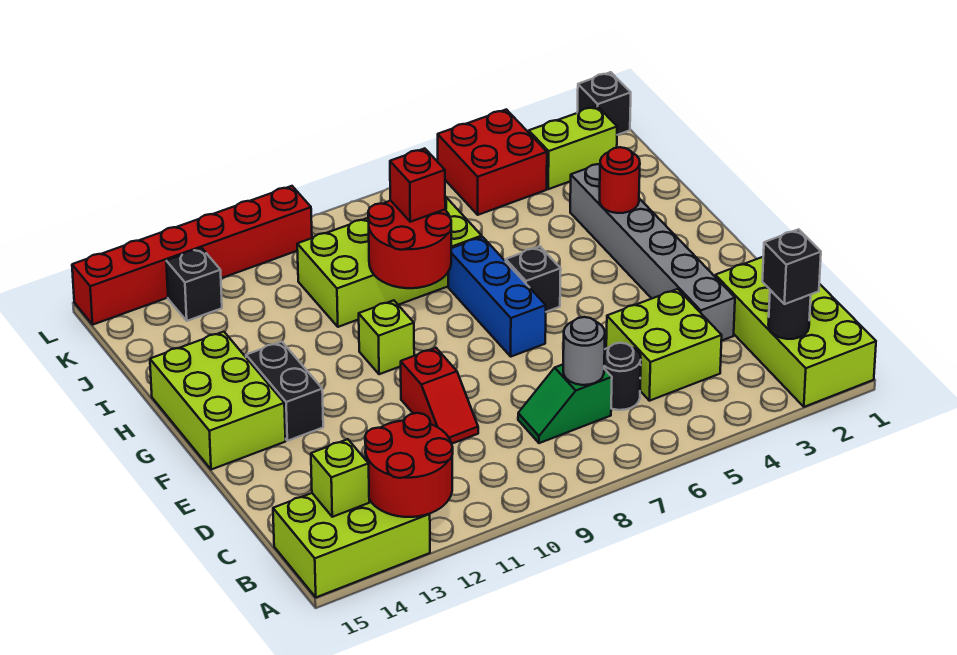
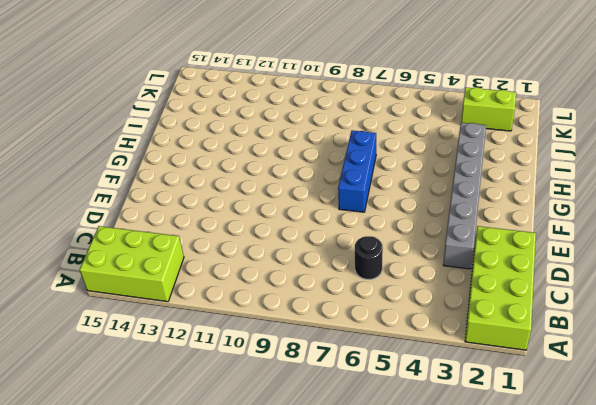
none -> lime brick C4:D5 level 1
none -> green slope C7:C8 level 1 top 7
none -> red slope D10:E10 level 1 top E

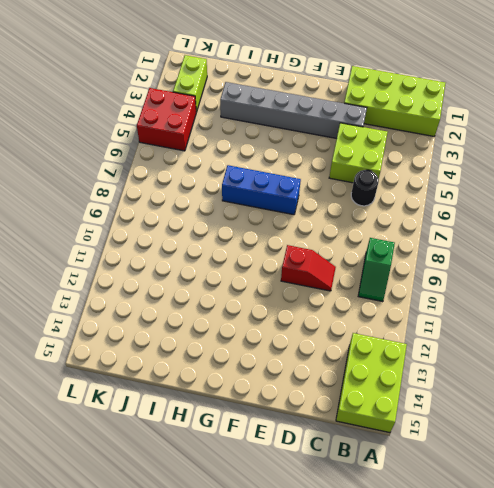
green slope B9:B10 level 1 top 9 -> green slope C7:C8 level 1 top 7
none -> black brick F13:G13 level 1
none -> lime brick F14:H15 level 1
none -> black brick G6 level 1

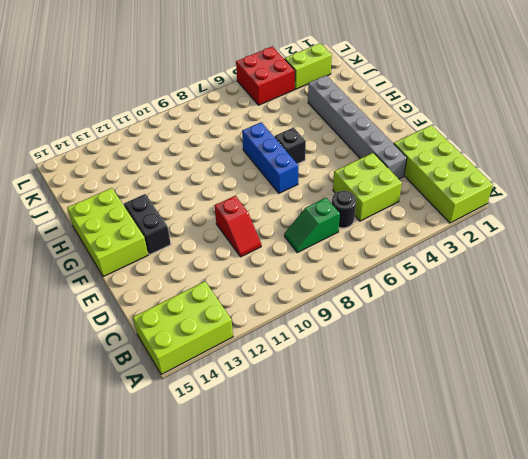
none -> lime brick G10 level 1
none -> lime brick I7:J10 level 1
none -> black brick K13 level 1

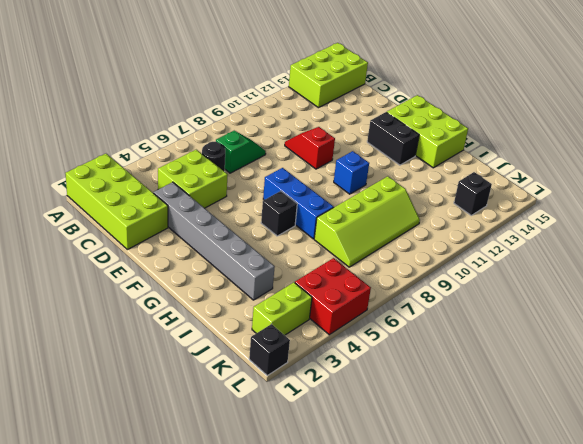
blue brick G10 level 1 -> lime brick G10 level 1
lime slope I7:J10 level 1 top I -> lime brick I7:J10 level 1
none -> red brick L10:L15 level 1
none -> red round brick A12:B13 level 2
none -> black round brick B2 level 2

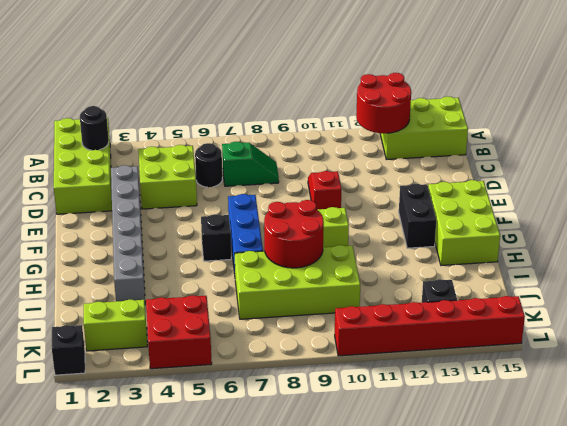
none -> lime brick B14 level 2
none -> grey round brick C7 level 2
none -> red round brick H3 level 2

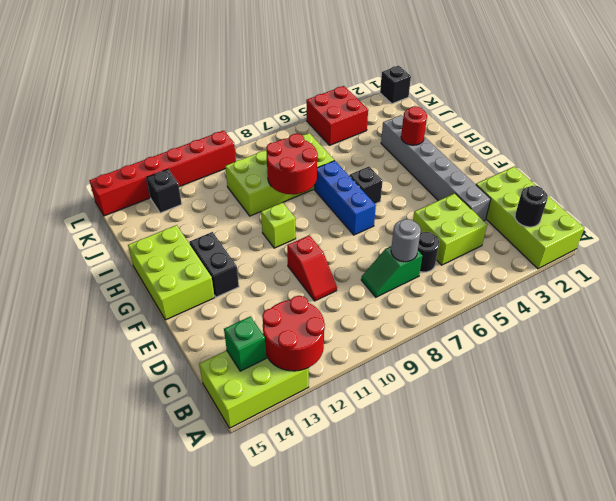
green brick B14 level 2 -> lime brick B14 level 2
none -> lime brick K2:K3 level 1
none -> black brick B2 level 3
none -> red brick I8 level 3

